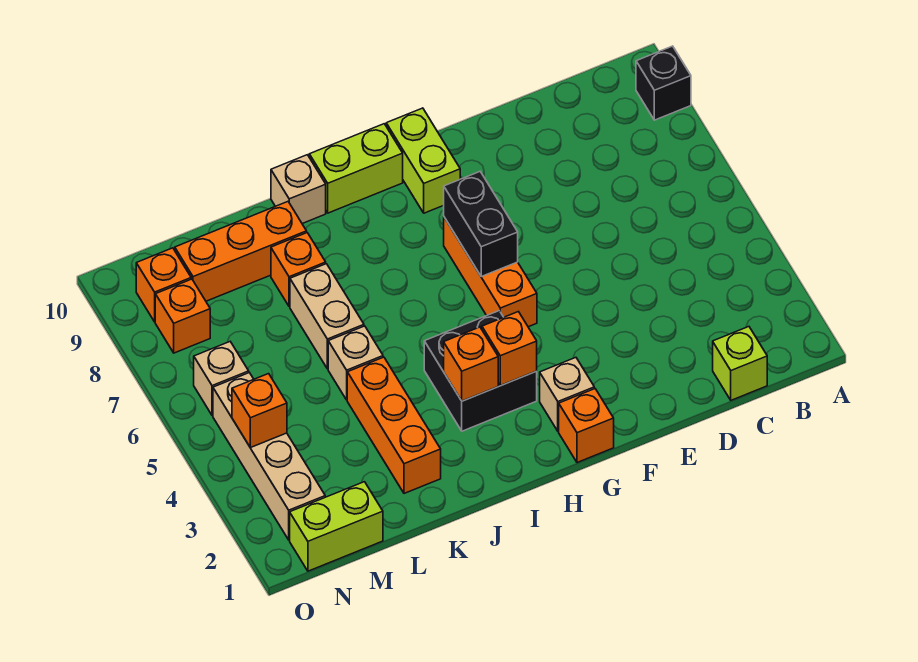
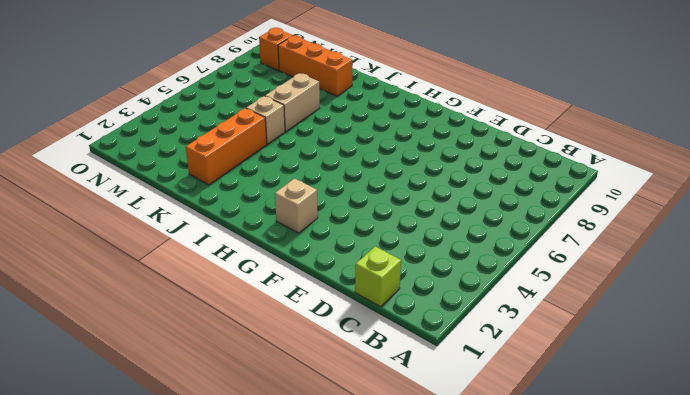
none -> black brick A9 level 1
none -> orange brick G1 level 1
none -> orange brick G5:G7 level 1

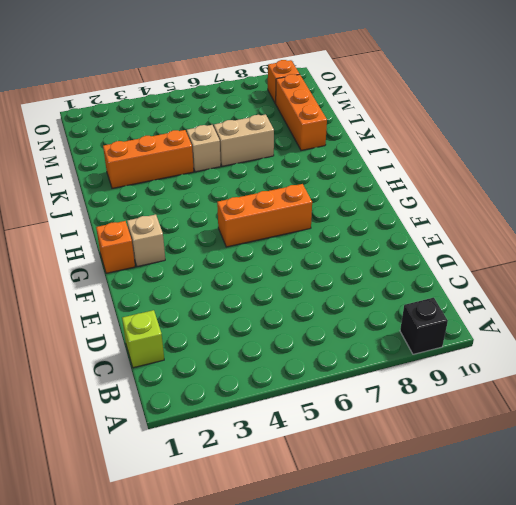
none -> lime brick G9:G10 level 1
none -> black brick H3:I4 level 1
none -> lime brick H10:I10 level 1

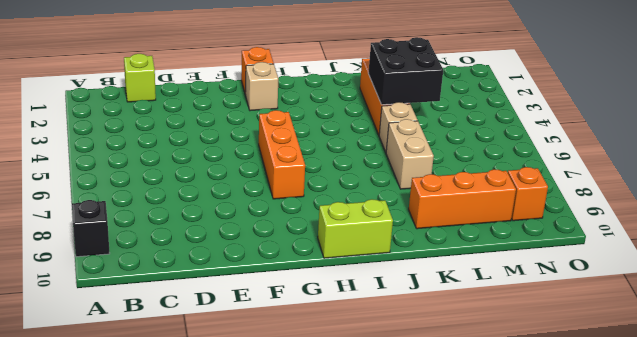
black brick K3:L4 level 2 -> black brick H3:I4 level 1
none -> lime brick G9:G10 level 1
none -> tan brick J10 level 1
none -> orange brick K8 level 1

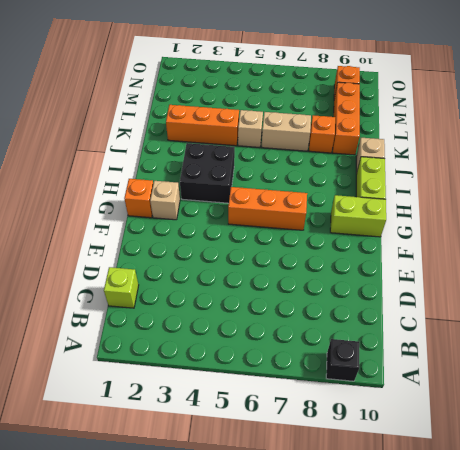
none -> lime brick M1:N1 level 1
none -> tan brick N2:N5 level 1
none -> tan brick N6 level 1

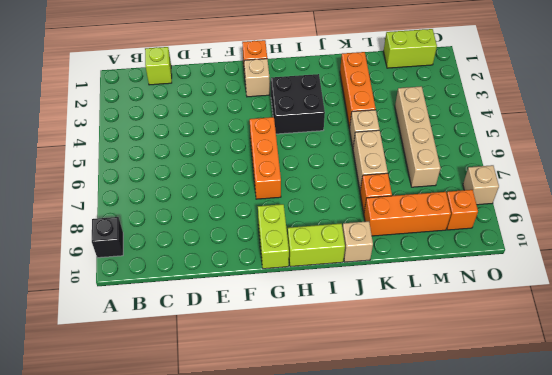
tan brick M4:M7 level 1 -> tan brick N2:N5 level 1
tan brick O8 level 1 -> tan brick N6 level 1
none -> orange brick N8 level 1
none -> black brick G6:G7 level 2
none -> orange brick H3 level 2

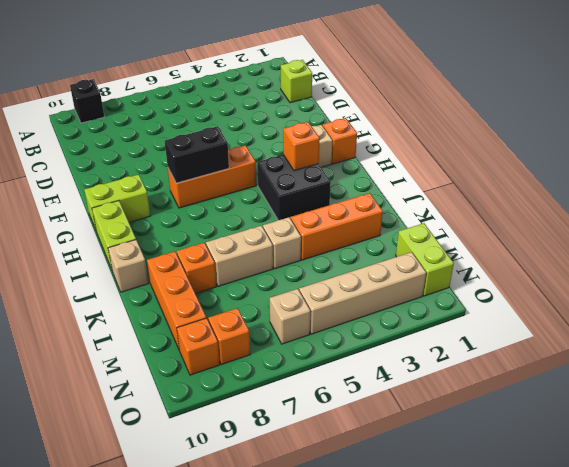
none -> orange brick I3 level 2
none -> orange brick N4 level 2

